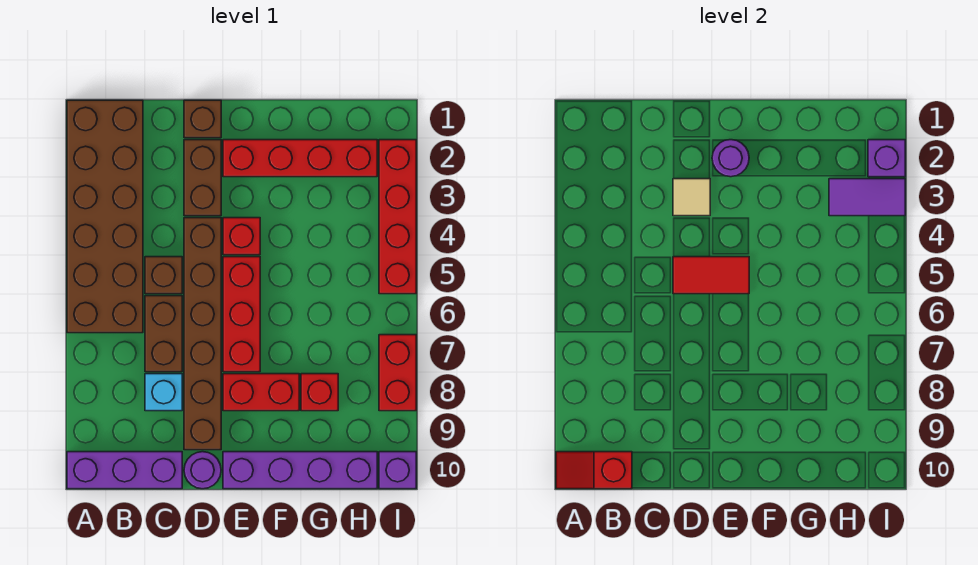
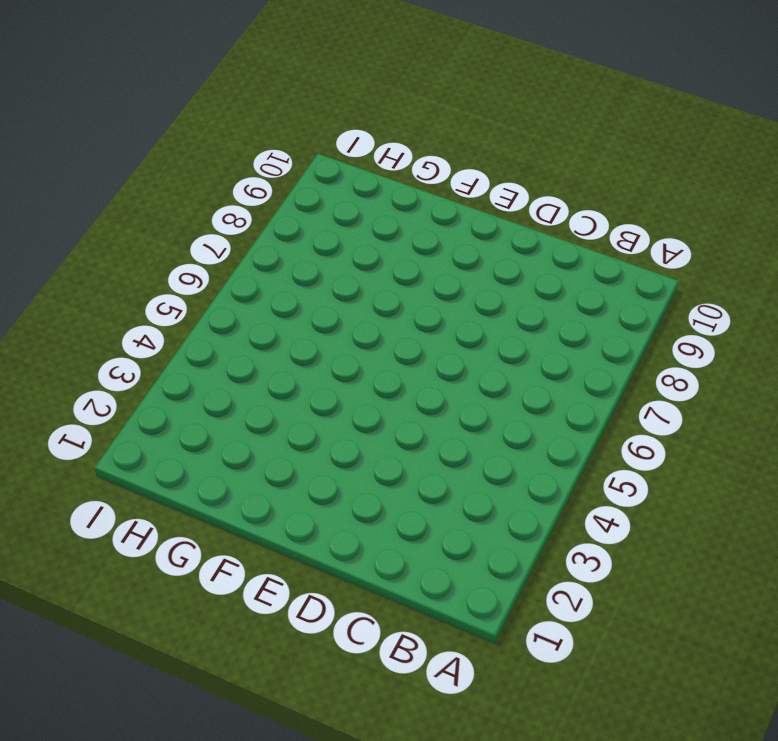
none -> brown brick A1:B6 level 1
none -> purple brick A10:C10 level 1
none -> brown brick C5 level 1

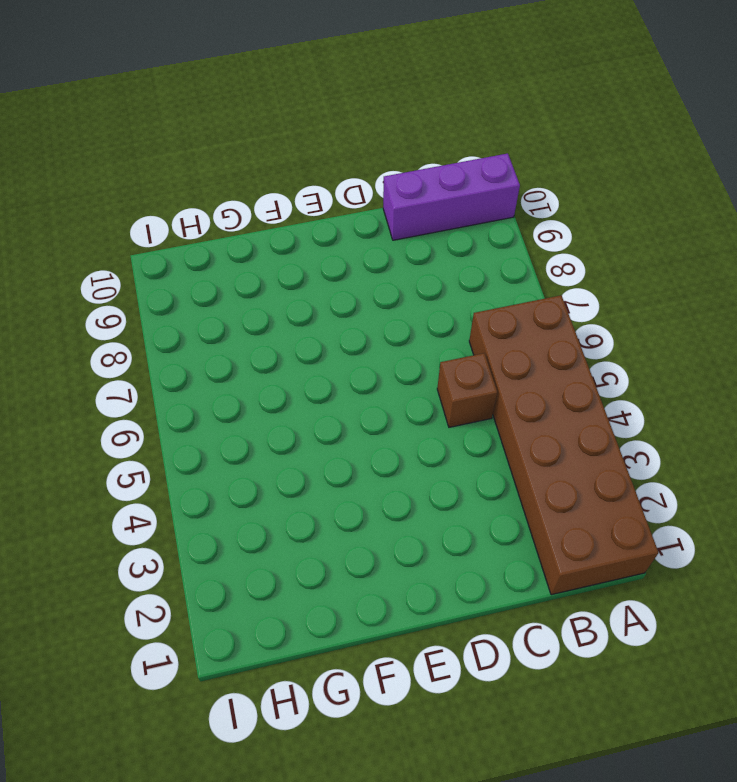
none -> brown brick C6:C7 level 1
none -> cyan brick C8 level 1
none -> brown brick D1 level 1

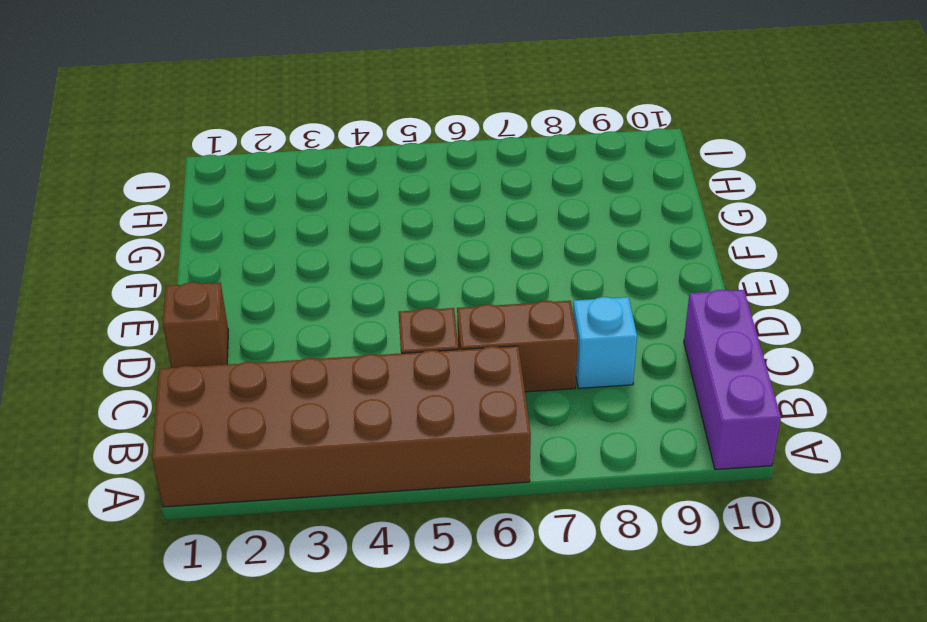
none -> brown brick D2:D3 level 1
none -> brown brick D4:D9 level 1
none -> purple round brick D10 level 1

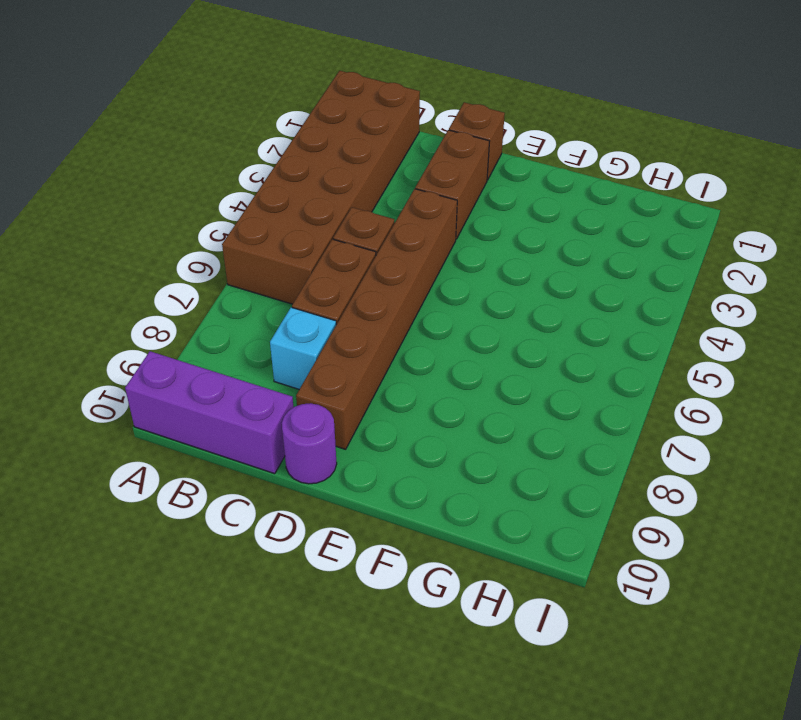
none -> red brick E2:H2 level 1
none -> red brick E4 level 1
none -> red brick E5:E7 level 1

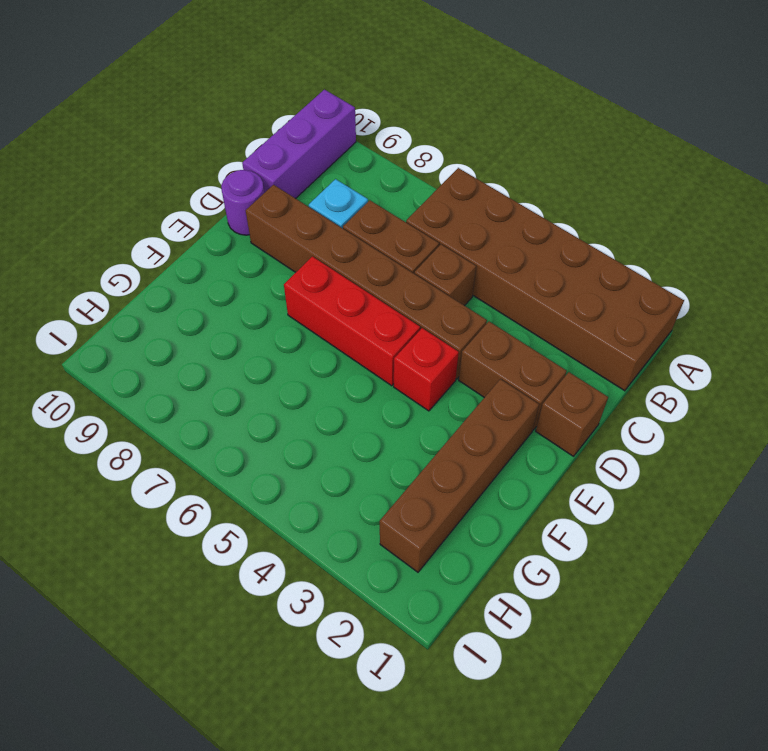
brown brick E2:H2 level 1 -> red brick E2:H2 level 1
none -> red brick E8:F8 level 1
none -> purple brick E10:H10 level 1
none -> red brick G8 level 1

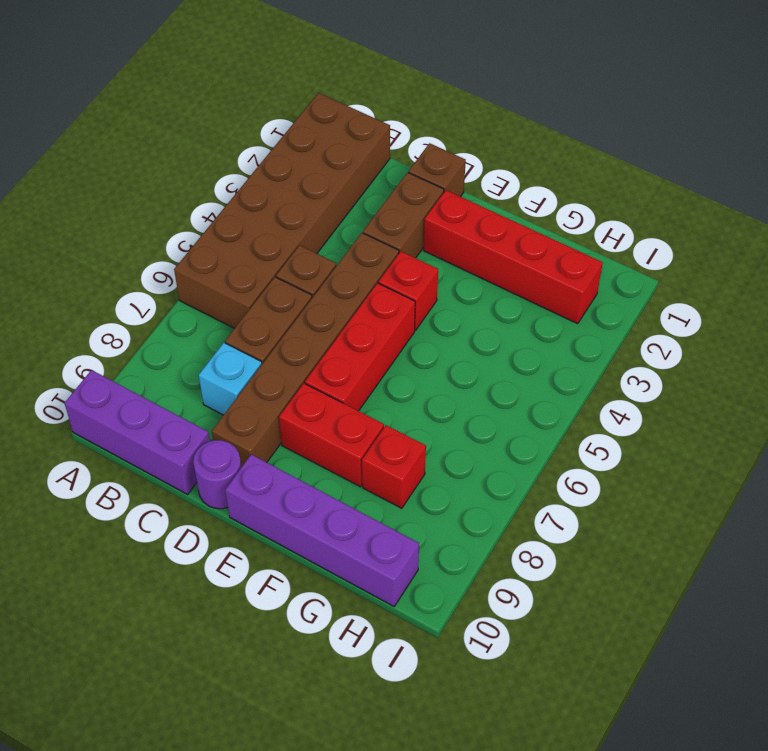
none -> red brick I2:I5 level 1
none -> red brick I7:I8 level 1
none -> purple brick I10 level 1

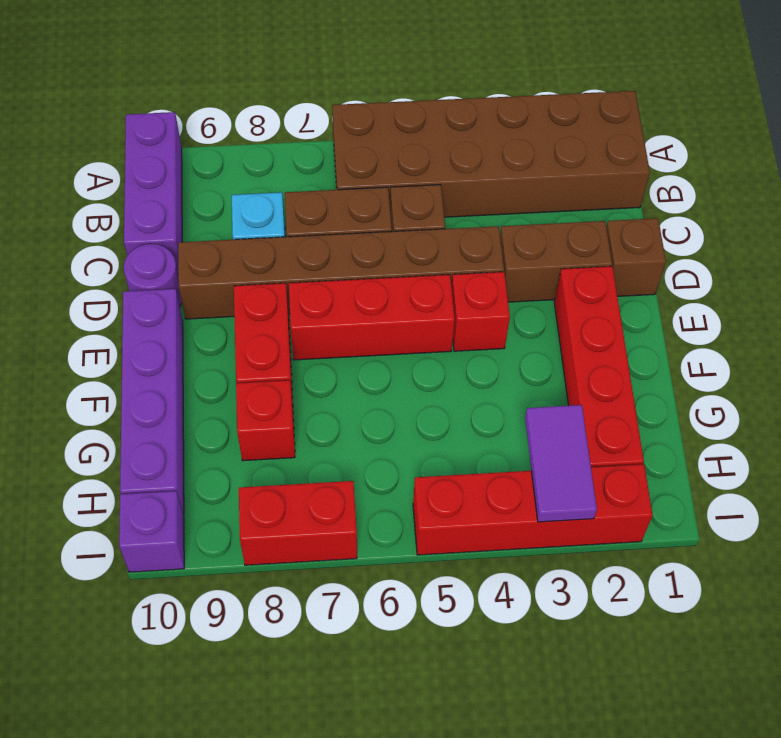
none -> red slope A10:B10 level 2 top B
none -> tan tile D3 level 2
none -> red tile D5:E5 level 2

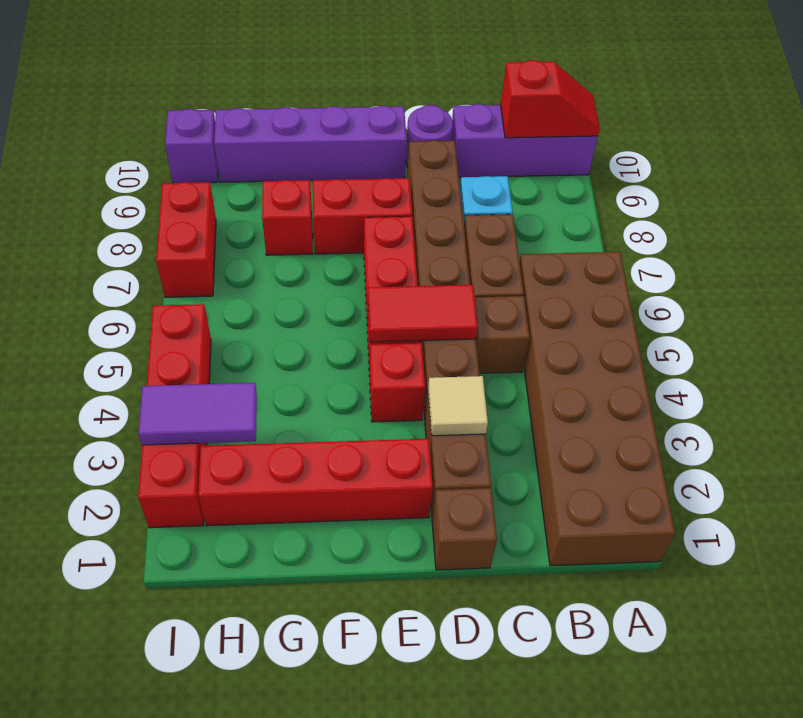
none -> purple round brick E2 level 2
none -> purple brick I2 level 2

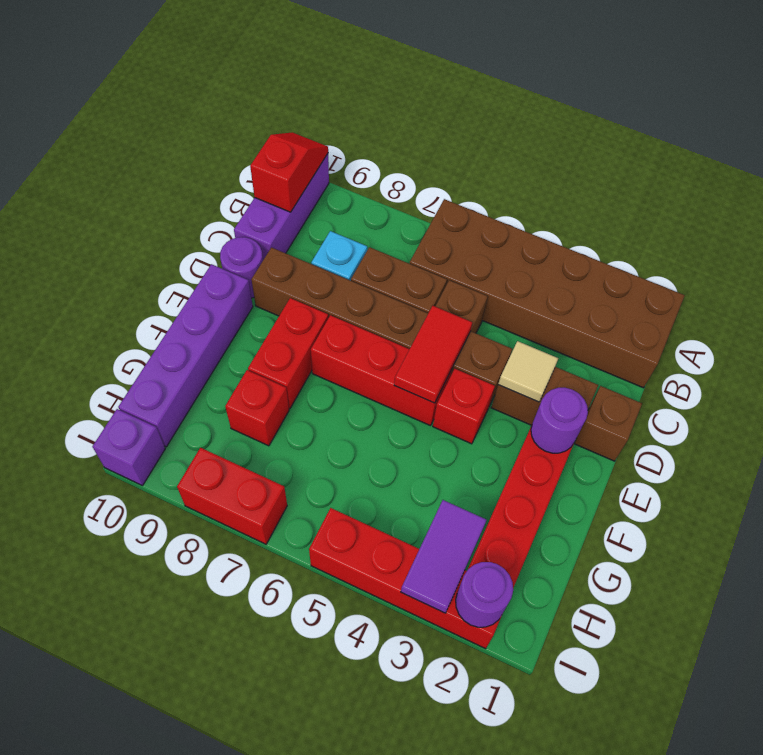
purple round brick I2 level 2 -> purple brick I2 level 2

